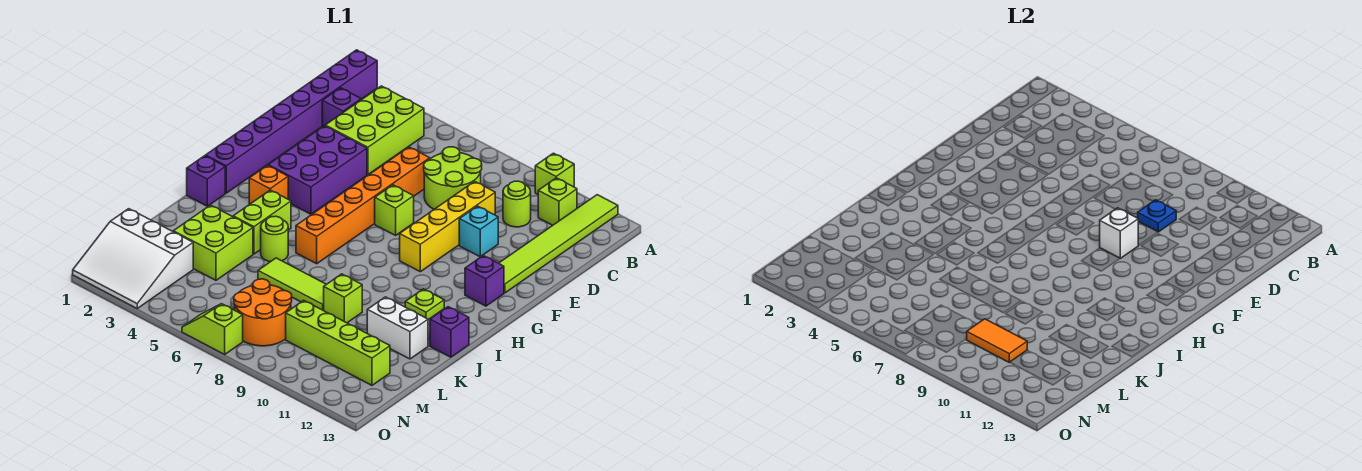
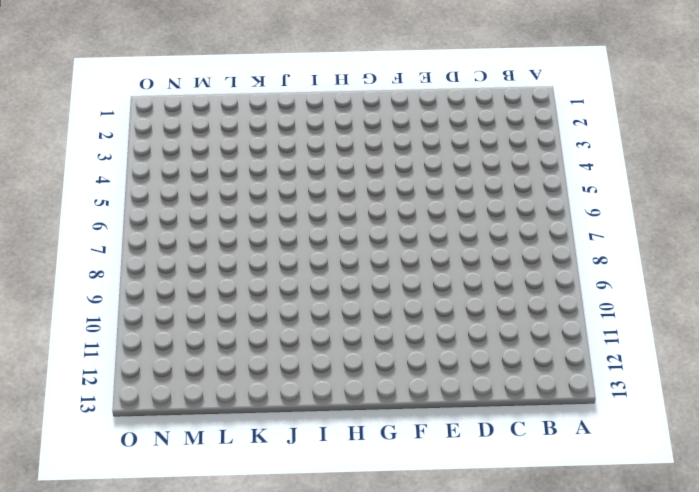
none -> purple brick A1:H1 level 1
none -> lime brick A10 level 1
none -> lime tile A12:F12 level 1
none -> lime brick B3:D4 level 1

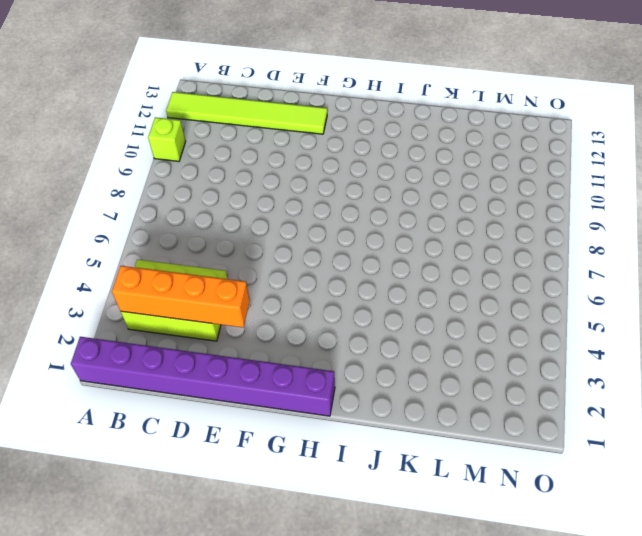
orange brick B3:E3 level 2 -> none
none -> lime brick B11 level 1
none -> purple brick C2 level 1
none -> lime round brick C7:D8 level 1
none -> lime round brick C10 level 1

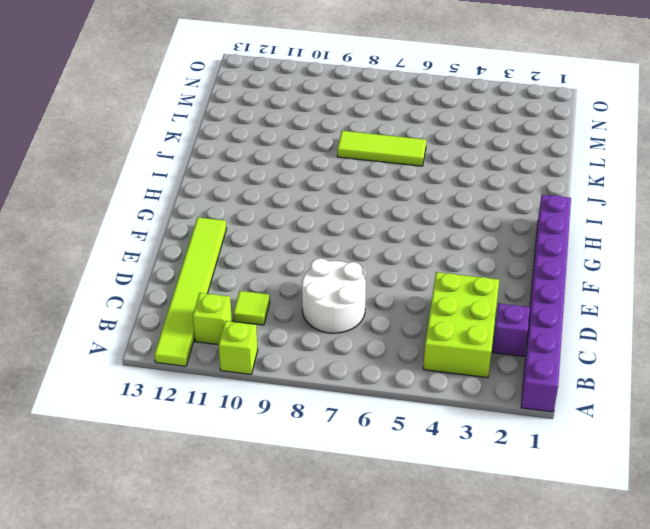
white round brick C7:D8 level 1 -> lime round brick C7:D8 level 1
lime tile C10 level 1 -> lime round brick C10 level 1
none -> orange brick D6:I6 level 1
none -> yellow brick D9:G9 level 1
none -> purple brick E3:G4 level 1
none -> cyan brick E10 level 1

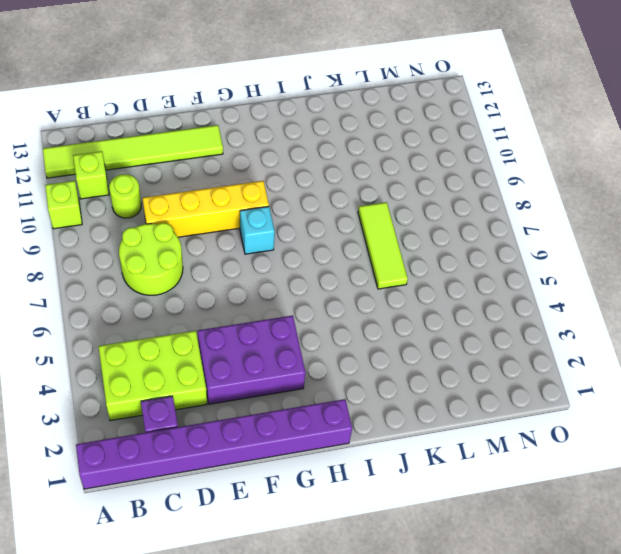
cyan brick G8 level 1 -> cyan brick E10 level 1
none -> orange brick D6:I6 level 1
none -> lime brick F7 level 1
none -> purple brick G12 level 1
none -> orange brick H3 level 1

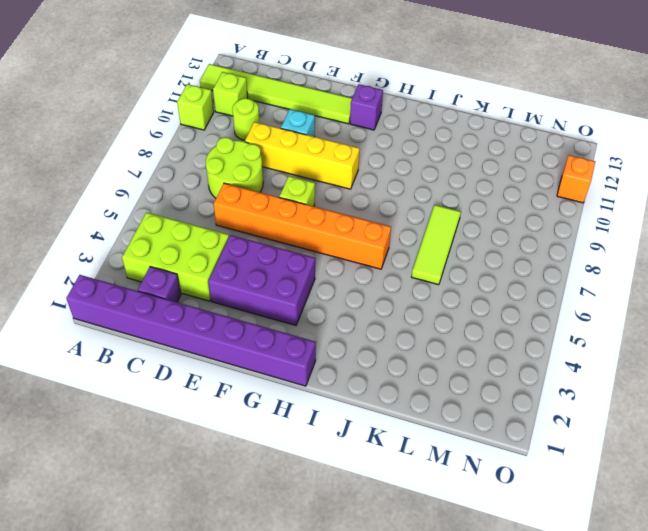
orange brick O11 level 1 -> orange brick H3 level 1
none -> purple brick I1 level 1
none -> lime brick I4:J4 level 1
none -> lime plate I11 level 1
none -> lime round brick J5 level 1

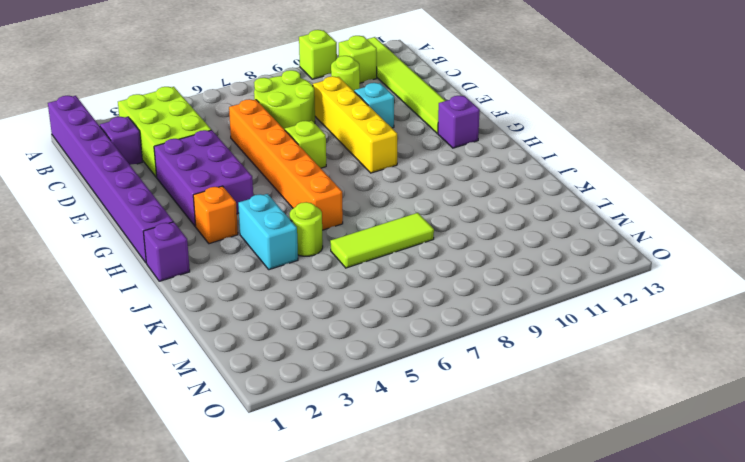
cyan brick I4:J4 level 1 -> lime brick I4:J4 level 1
none -> lime plate I11 level 1
none -> purple brick J13 level 1
none -> lime brick K3:L4 level 1
none -> lime brick K9 level 1

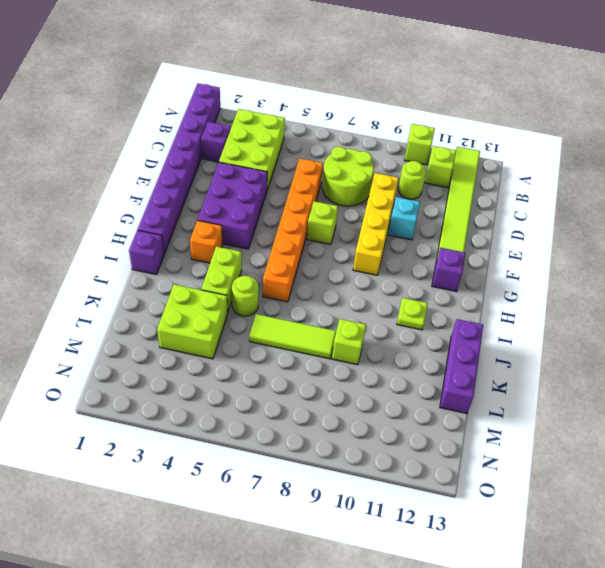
purple brick J13:L13 level 1 -> purple brick J13 level 1
none -> white brick K11:K12 level 1
none -> white slope M1:O3 level 1 top M
none -> orange round brick M7:N8 level 1
none -> lime brick M9:M12 level 1

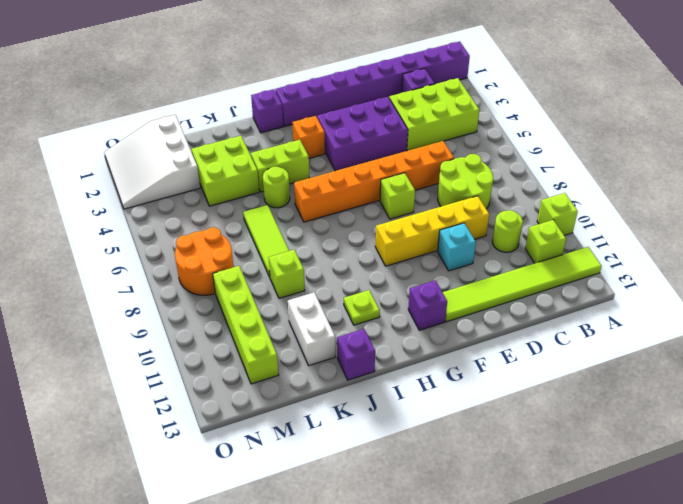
none -> lime slope O6:O7 level 1 top 7
none -> blue plate D9 level 2
none -> white brick F9 level 2
none -> orange tile M9:M10 level 2

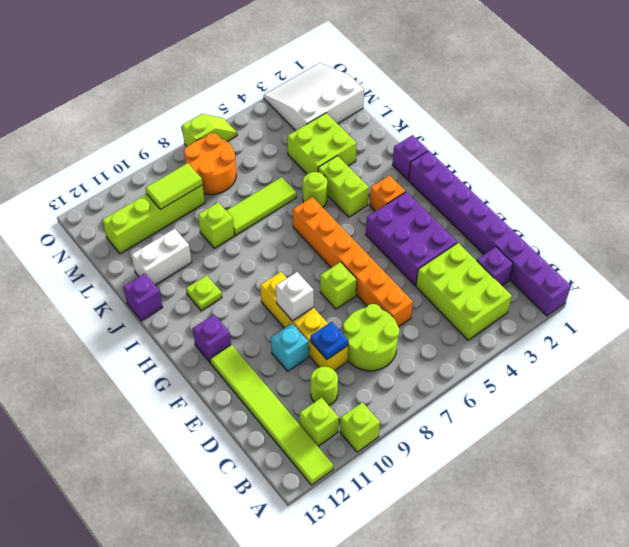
lime tile M9:M10 level 2 -> orange tile M9:M10 level 2

